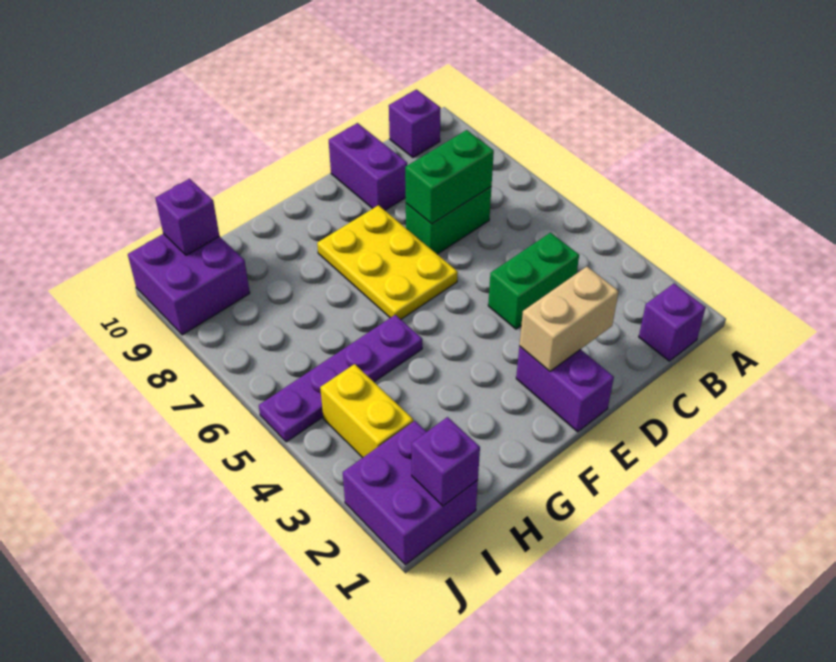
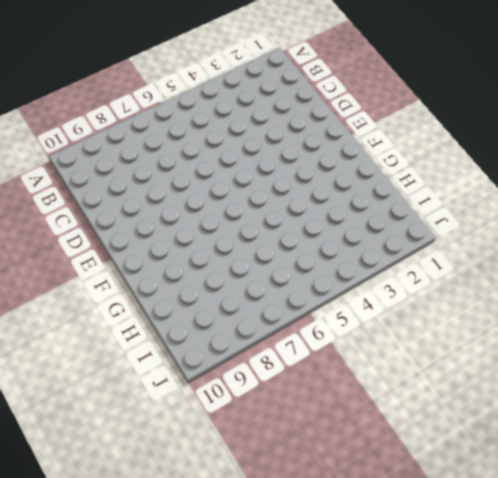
none -> purple brick B1 level 1
none -> purple brick B10 level 1
none -> green brick C4:D4 level 1

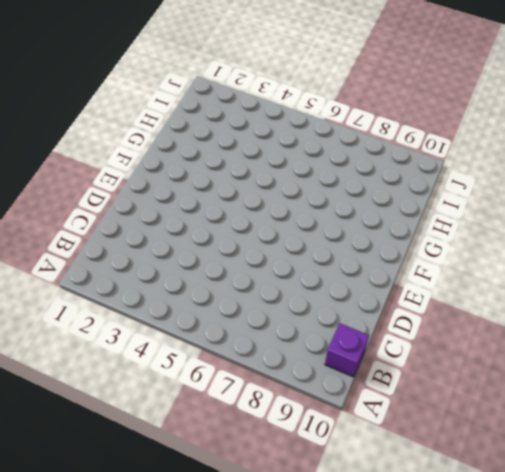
none -> purple brick B1 level 1
none -> green brick C4:D4 level 1
none -> green brick C7:D7 level 1

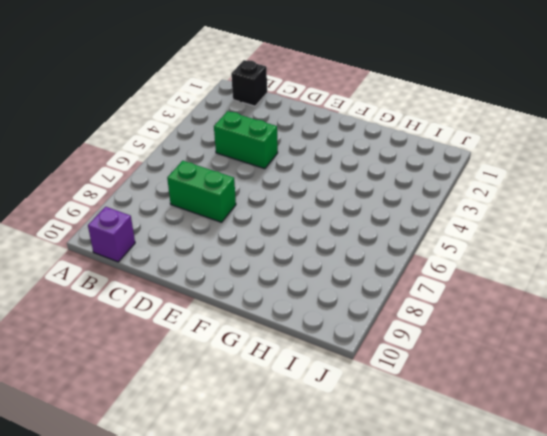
black brick B1 level 1 -> purple brick B1 level 1
none -> purple brick D9:D10 level 1
none -> purple brick E1:E2 level 1
none -> yellow plate E6:F8 level 1

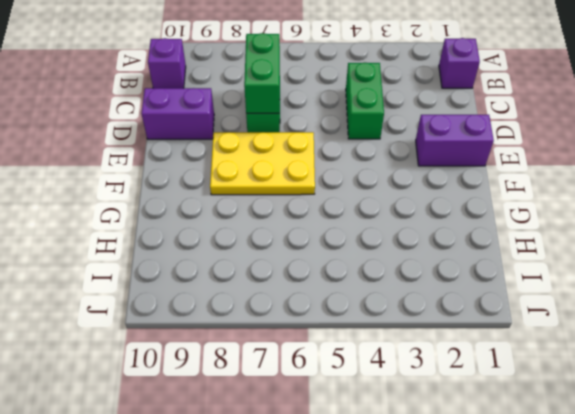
none -> purple plate G5:J5 level 1
none -> purple brick I1:J2 level 1
none -> yellow brick I3:I4 level 1

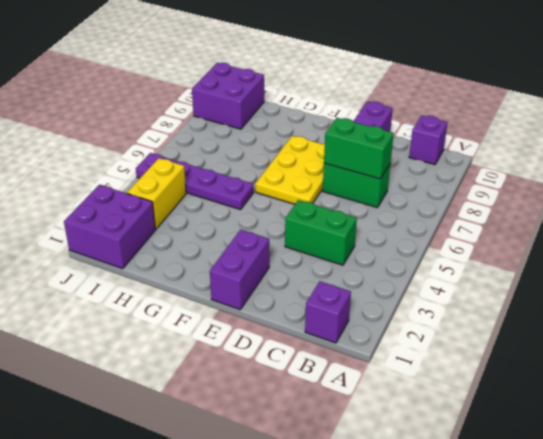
none -> tan brick D2:E2 level 2
none -> purple brick I1 level 2
none -> purple brick I10 level 2

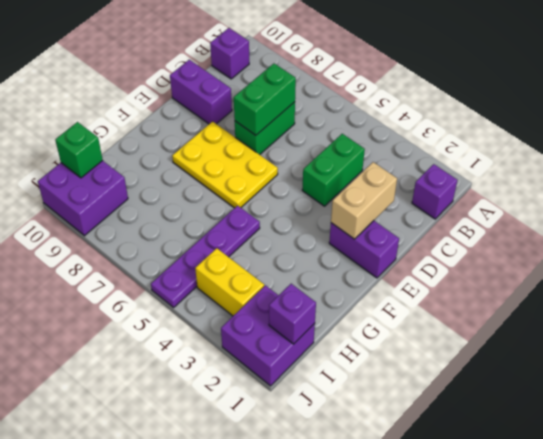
green brick I10 level 2 -> purple brick I10 level 2

